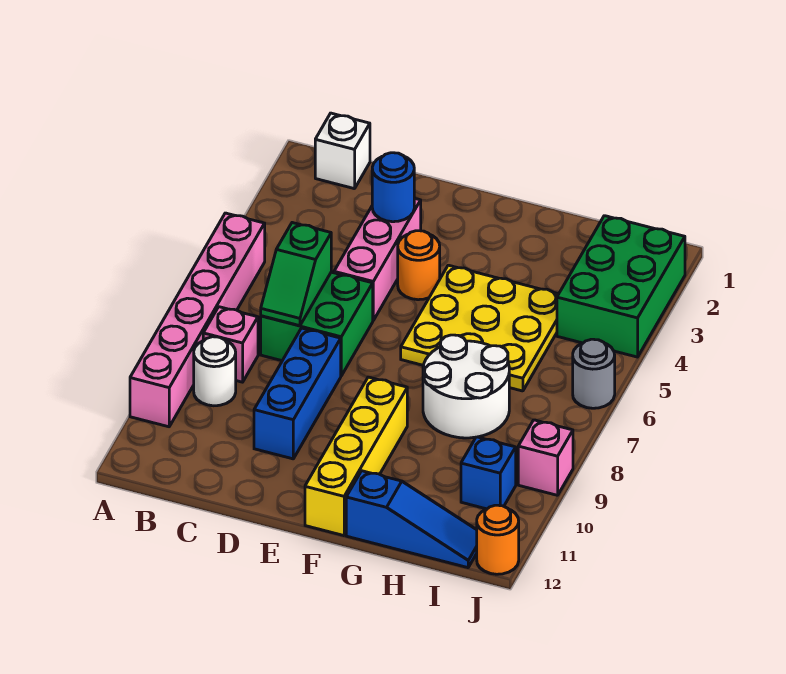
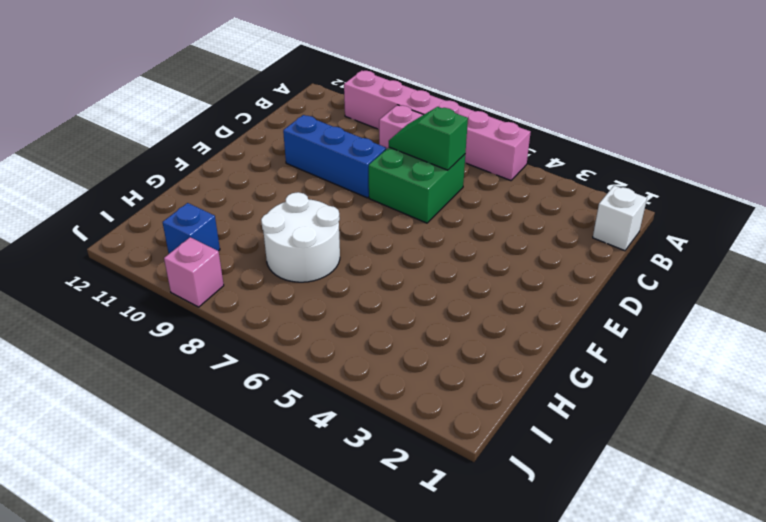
none -> white round brick B9 level 1
none -> pink brick D3:D5 level 1
none -> orange round brick E4 level 1

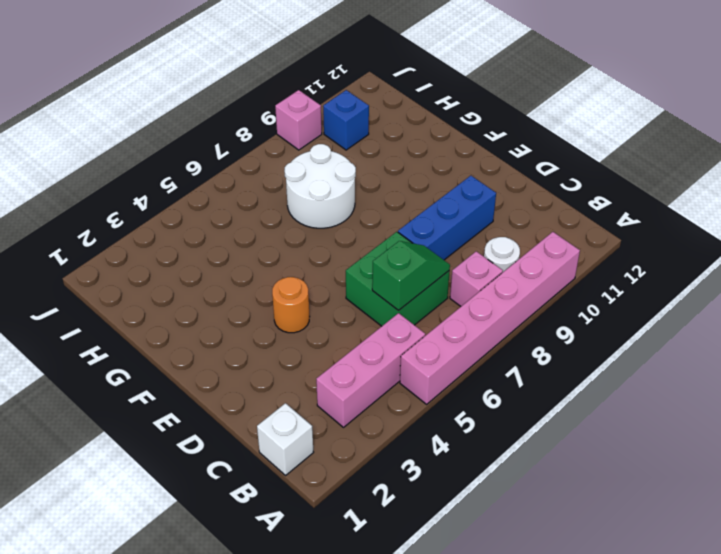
pink brick B3:B5 level 1 -> pink brick D3:D5 level 1
none -> yellow plate F4:H6 level 1
none -> yellow brick F9:F12 level 1
none -> blue slope G12:I12 level 1 top G

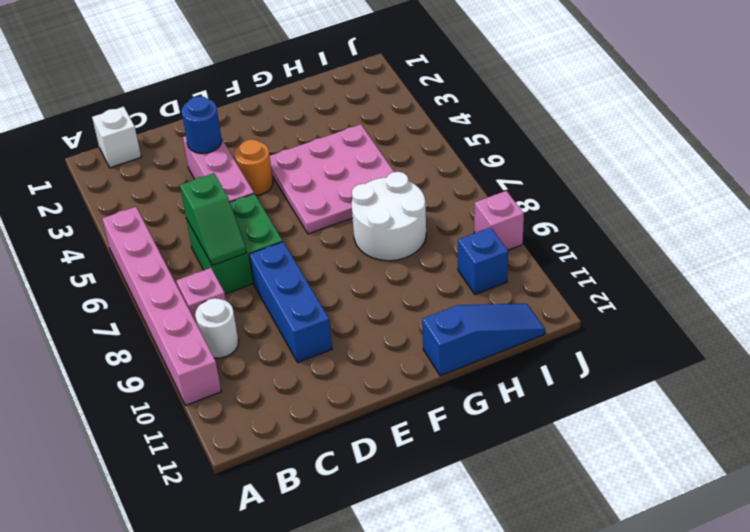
pink plate F4:H6 level 1 -> yellow plate F4:H6 level 1
none -> yellow brick F9:F12 level 1
none -> green brick I2:J4 level 1
none -> grey round brick J6 level 1

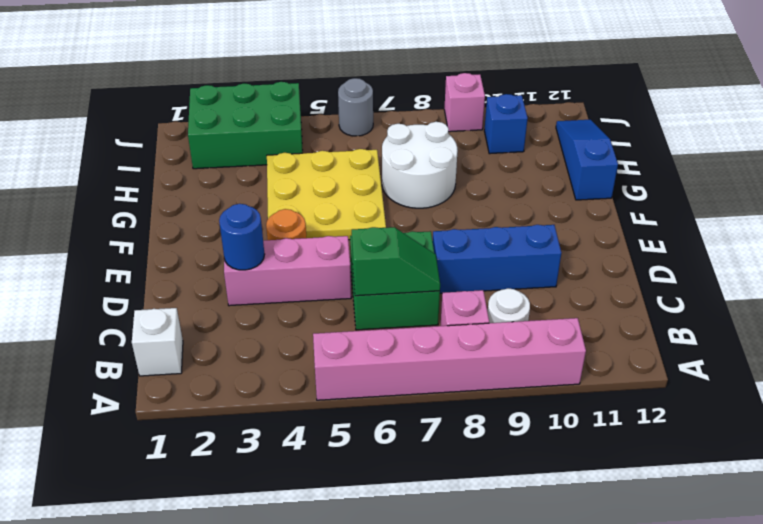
none -> yellow brick F9:F12 level 1
none -> orange round brick J12 level 1

